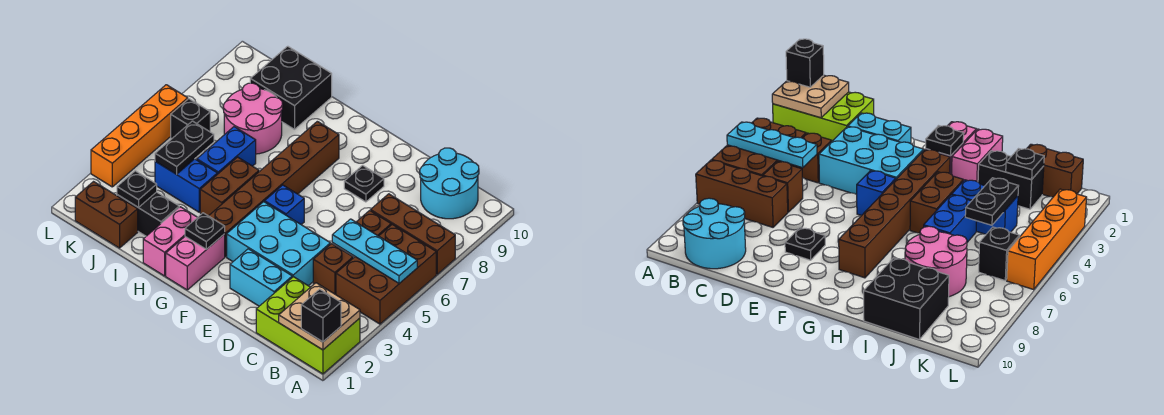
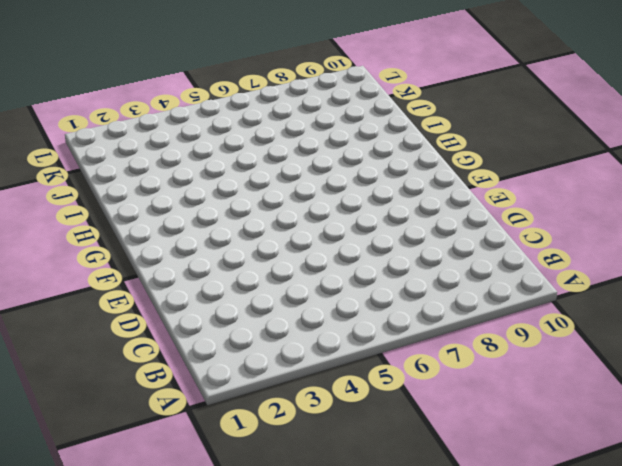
none -> lime brick A1:C2 level 1
none -> brown brick A4:B6 level 1
none -> brown brick A7:C7 level 1

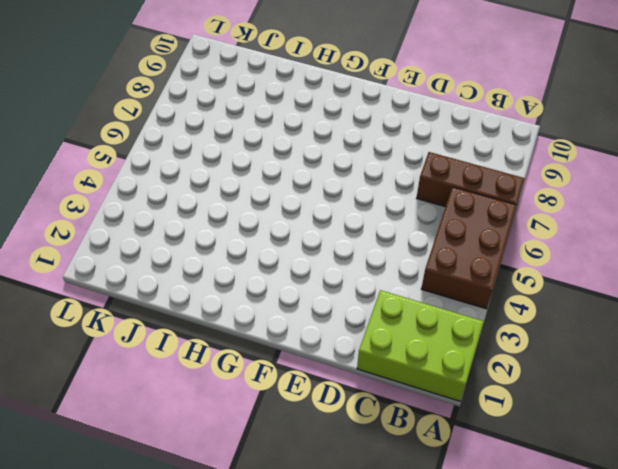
none -> cyan round brick B9:C10 level 1
none -> brown brick C4 level 1
none -> brown brick C6 level 1

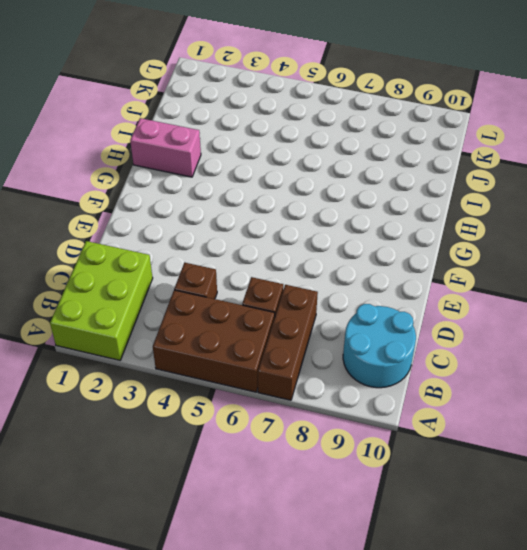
none -> cyan brick D2:E2 level 1
none -> cyan brick D3:F4 level 1
none -> black plate E8 level 1

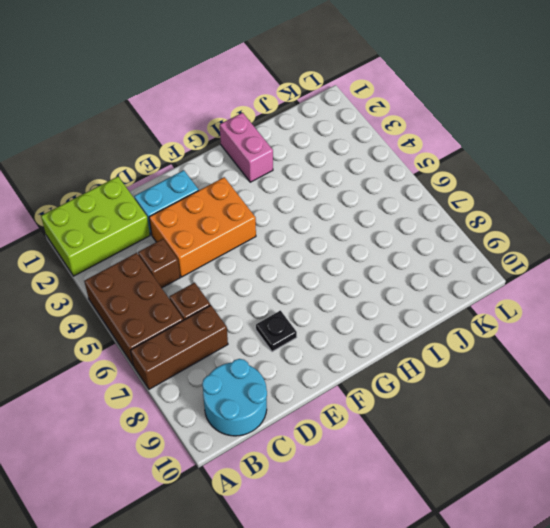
orange brick D3:F4 level 1 -> cyan brick D3:F4 level 1
none -> blue brick F5 level 1
none -> pink brick G1:G2 level 1
none -> brown brick G3:G8 level 1

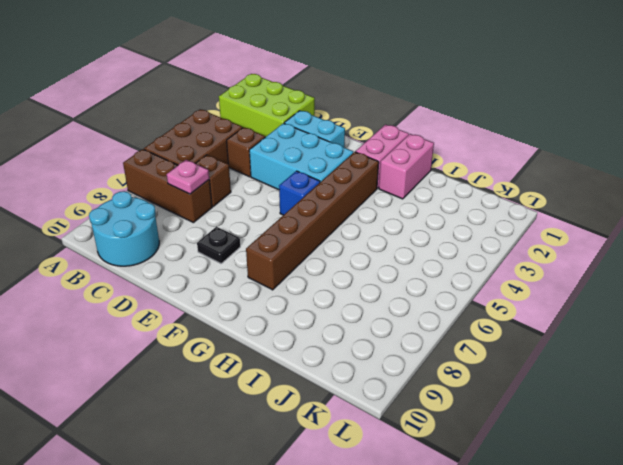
pink plate C7 level 2 -> none
none -> brown brick H4:H5 level 1
none -> black brick I2:J2 level 1
none -> blue brick I4:J4 level 1

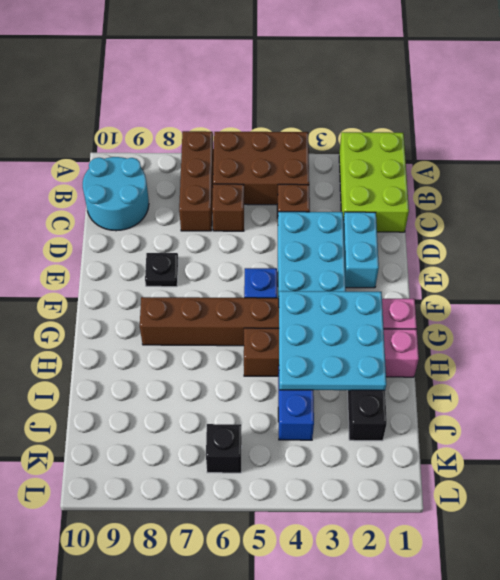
cyan plate G2:I4 level 2 -> black plate G2 level 2
none -> blue brick I5:I6 level 1
none -> pink round brick I7:J8 level 1
none -> black brick I9:J10 level 1

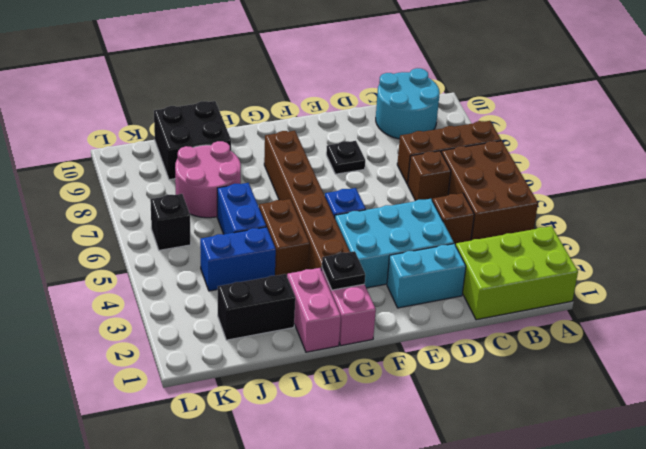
none -> brown brick J1:K1 level 1
none -> orange brick L3:L6 level 1
none -> tan plate A1:B2 level 2

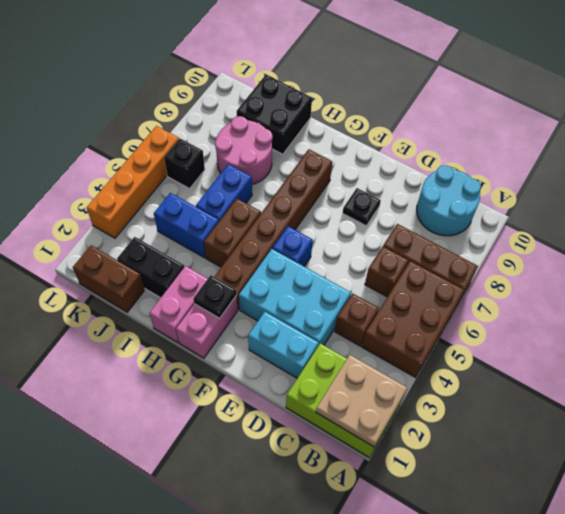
none -> cyan plate A5:C5 level 2
none -> black plate J2 level 2
none -> black plate J4:J5 level 2

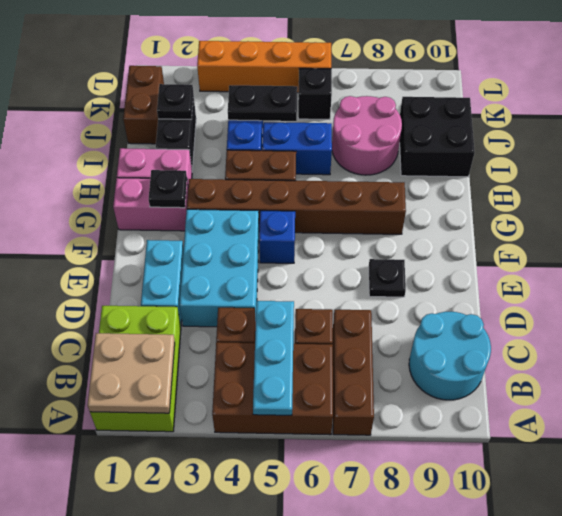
none -> black brick A1 level 3

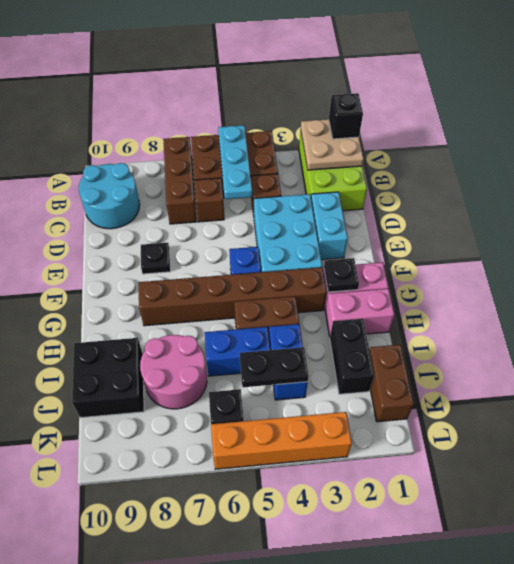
none -> black plate J2 level 2

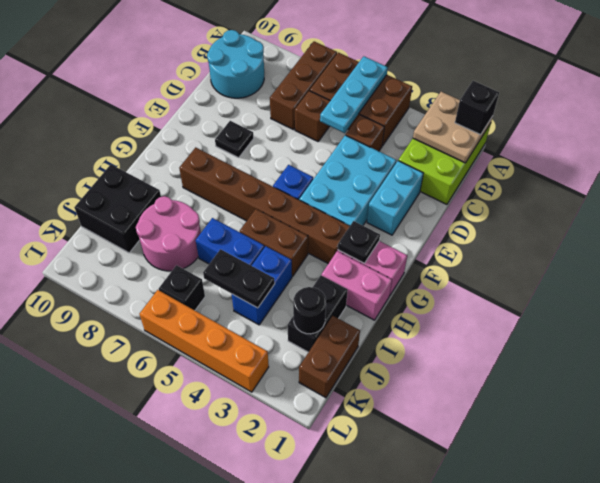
black round brick J2 level 2 -> black plate J2 level 2

